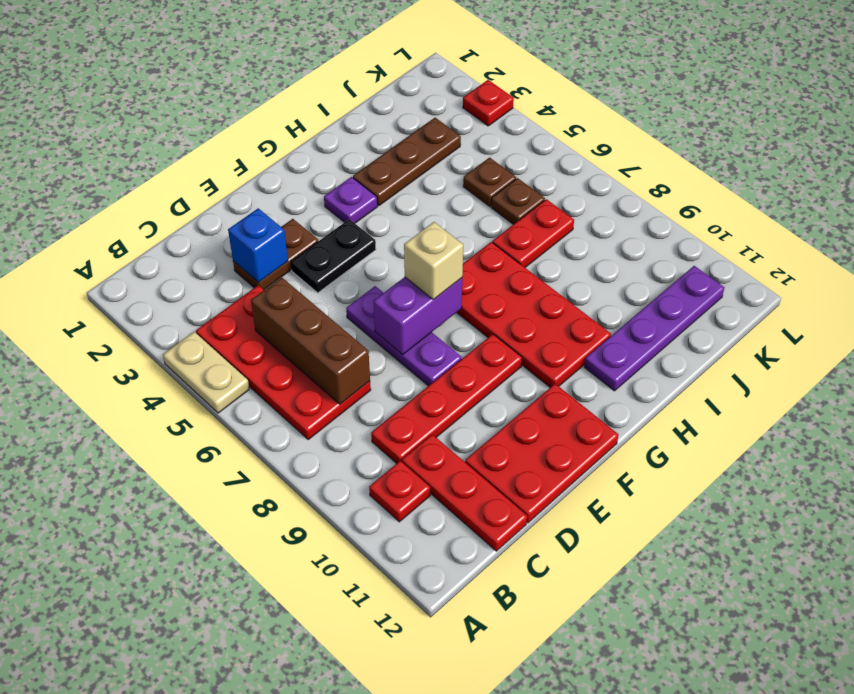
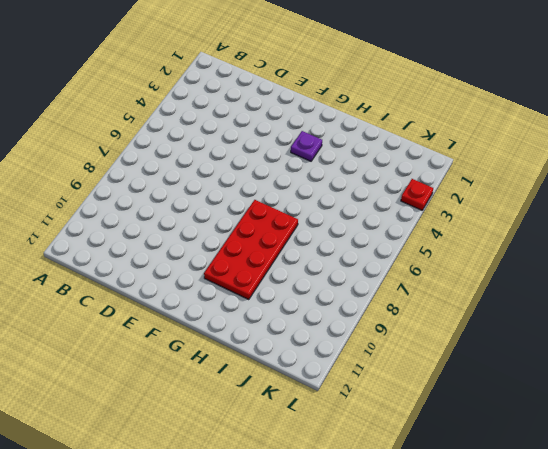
none -> tan plate A4:A5 level 1
none -> red plate B4:C7 level 1
none -> red plate B10 level 1

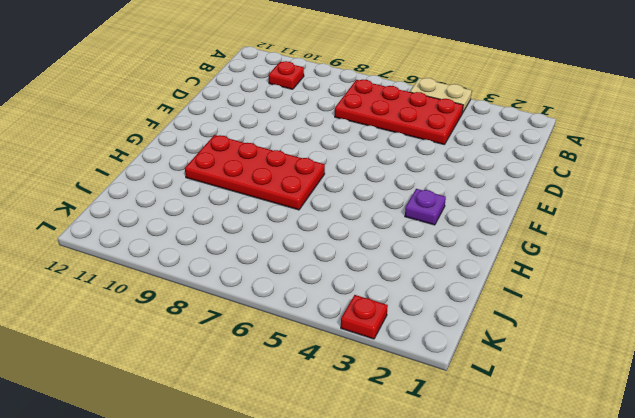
none -> red plate C9:F9 level 1
none -> red plate C10:C12 level 1
none -> brown plate D3:E3 level 1

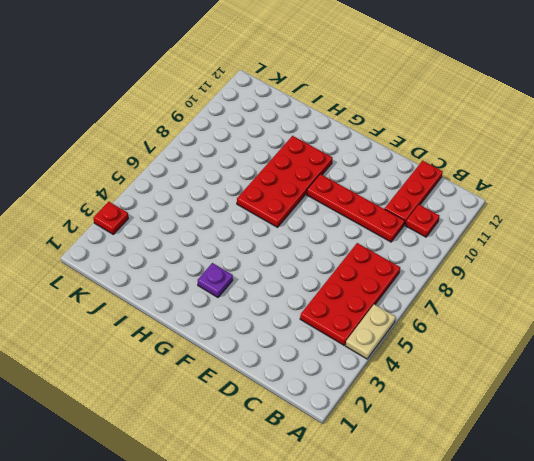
none -> brown plate D3:E3 level 1
none -> red plate D11:F12 level 1
none -> black plate E4:F4 level 1

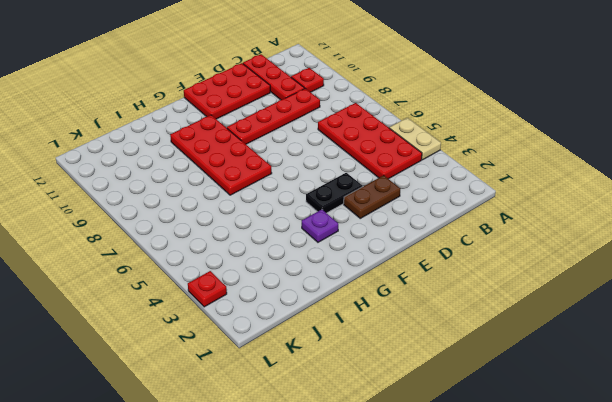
none -> purple plate E6:E8 level 1
none -> brown plate H3:J3 level 1
none -> purple plate H11:K11 level 1

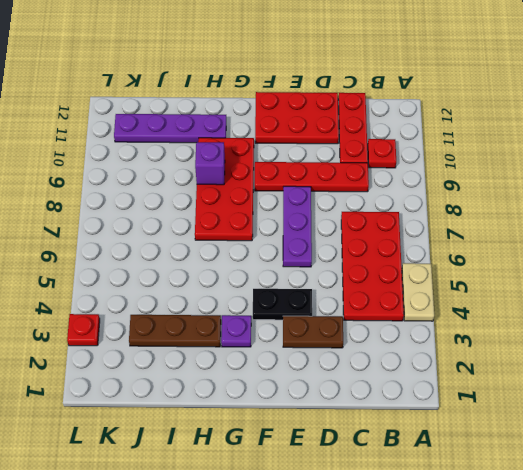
purple brick H9 level 2 -> none
none -> red plate I7:J7 level 1
none -> brown plate J5 level 1
none -> brown plate J6 level 1

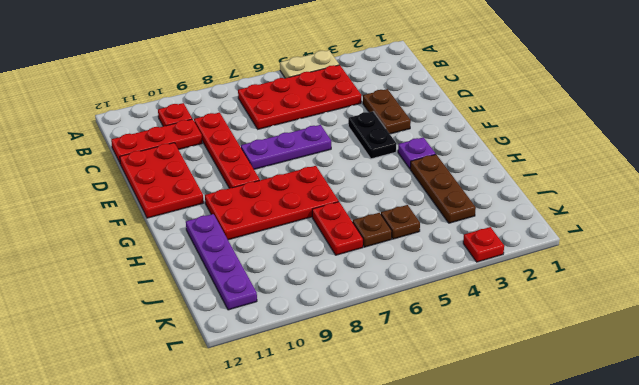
none -> brown brick C5:C7 level 2
none -> blue brick D3 level 2
none -> purple brick E7:F7 level 2

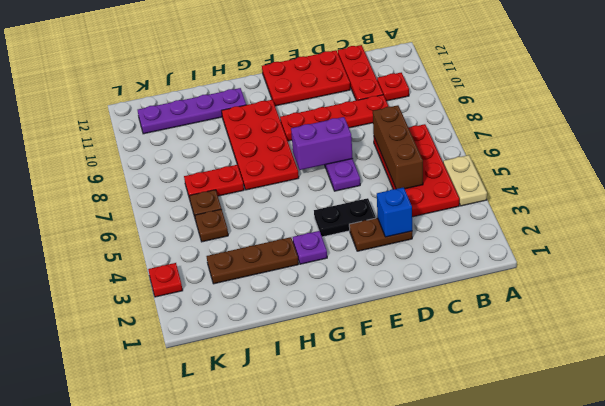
none -> tan brick F7 level 3

